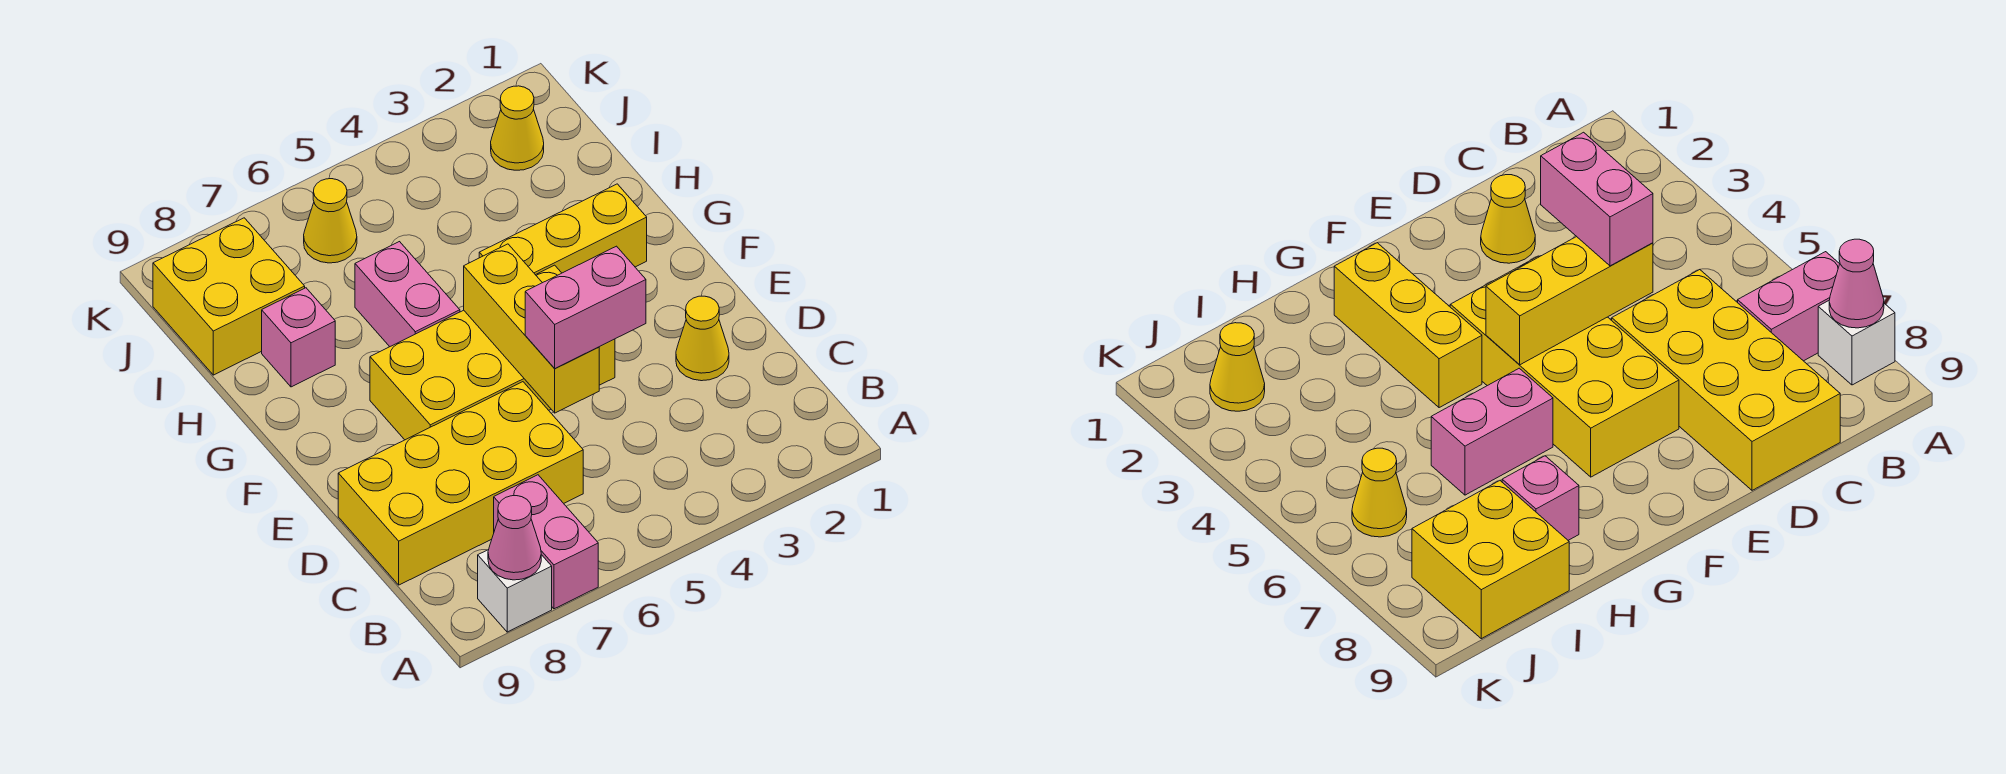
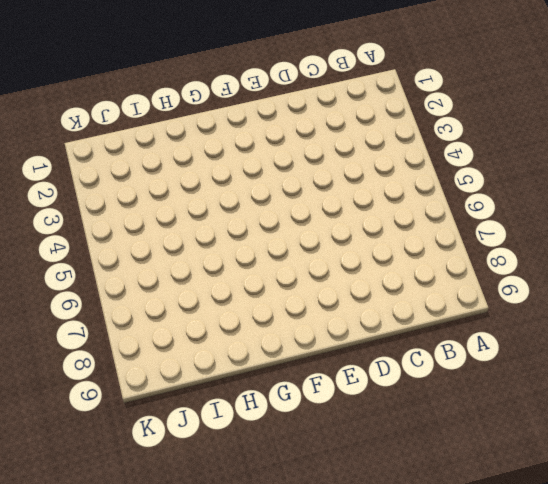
none -> pink brick A7:B7 level 1
none -> white brick A8 level 1
none -> yellow brick C6:D9 level 1

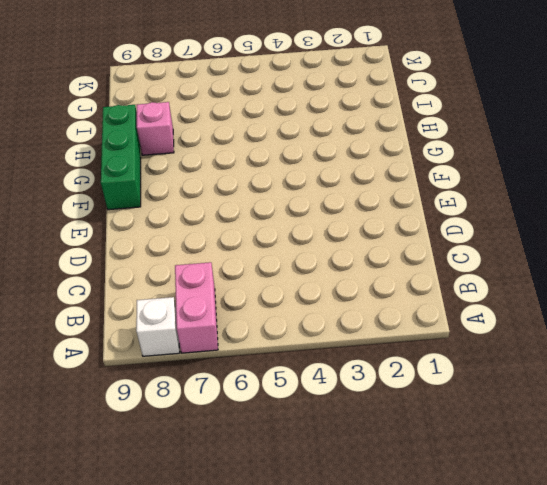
green brick F9:H9 level 1 -> none
none -> yellow brick C6:D9 level 1
none -> yellow cone D2 level 1
none -> yellow brick E4:F7 level 1

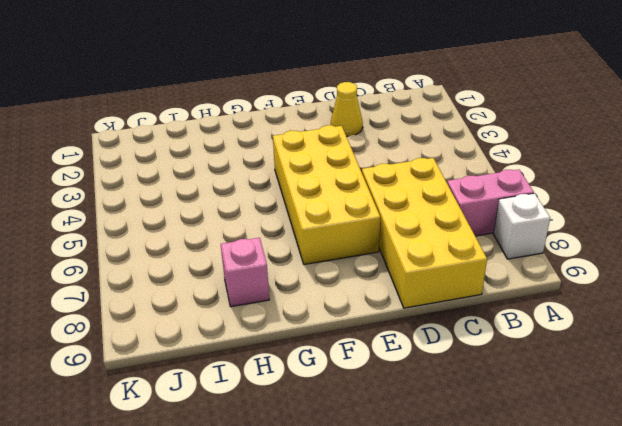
none -> yellow brick G2:G4 level 1
none -> pink brick G6:H6 level 1
none -> yellow brick I8:J9 level 1

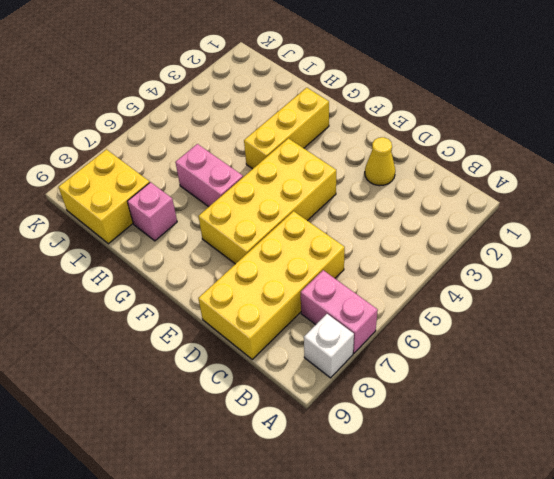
none -> yellow cone J2 level 1
none -> yellow cone J6 level 1
none -> pink cone A8 level 2

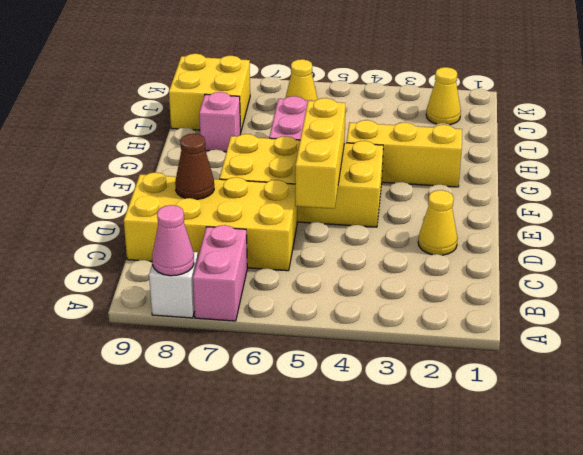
brown cone D8 level 2 -> none
none -> pink brick D4:D5 level 3

